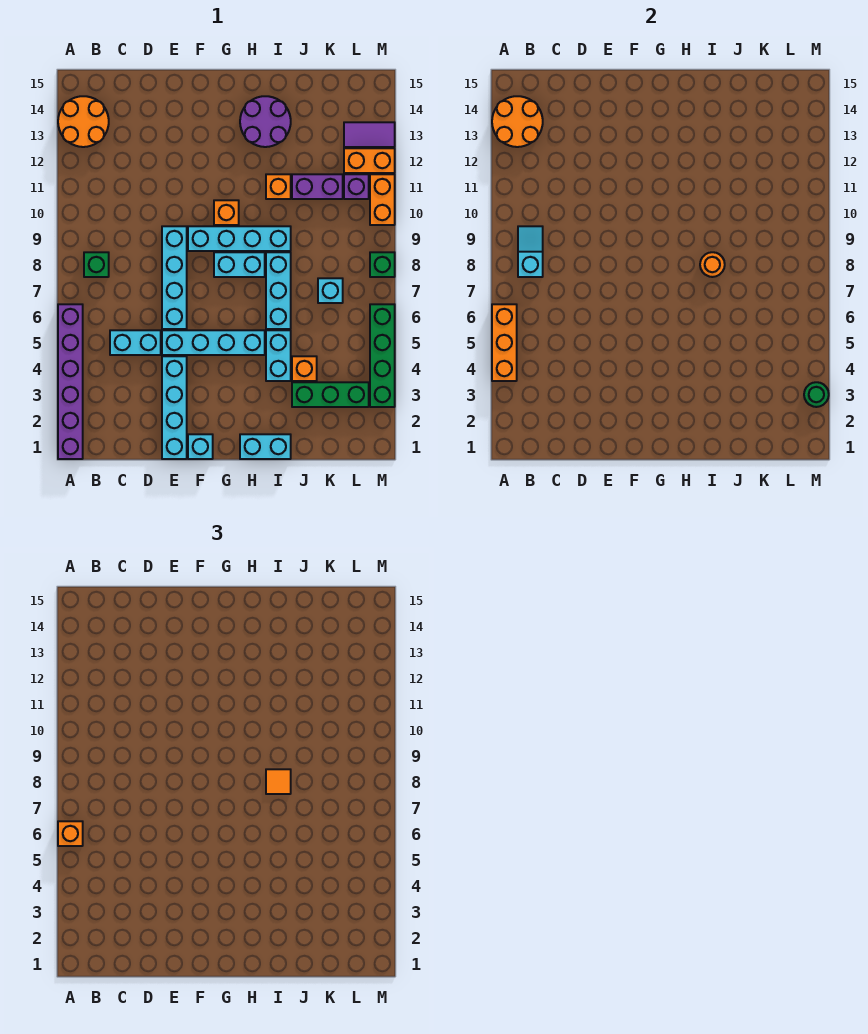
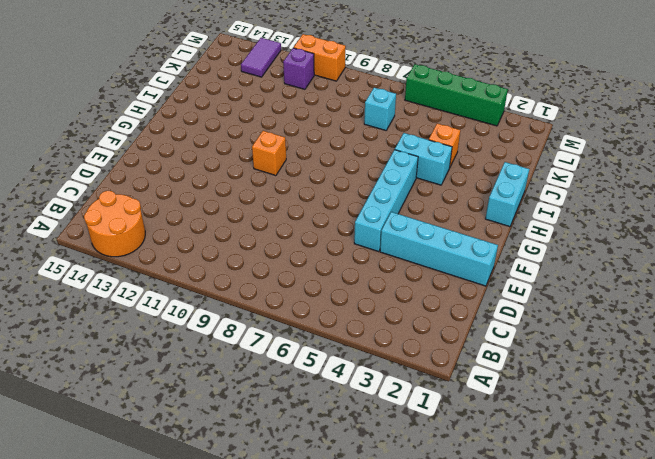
none -> purple brick A1:A6 level 1
none -> green brick B8 level 1
none -> cyan brick C5:D5 level 1
none -> cyan brick E6:E9 level 1

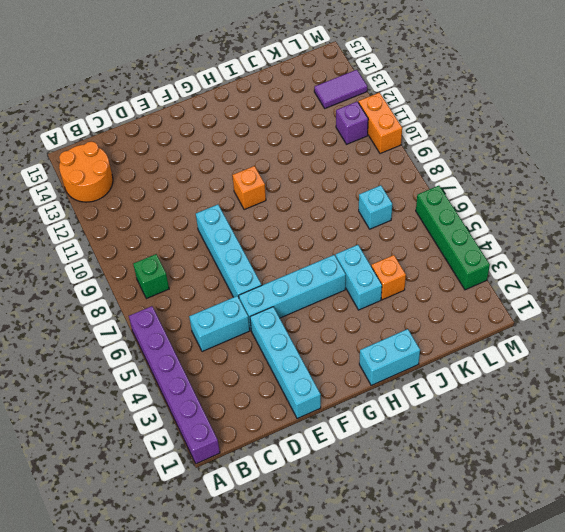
none -> cyan brick F1 level 1
none -> cyan brick F9:I9 level 1
none -> cyan brick G8:H8 level 1
none -> purple round brick H13:I14 level 1

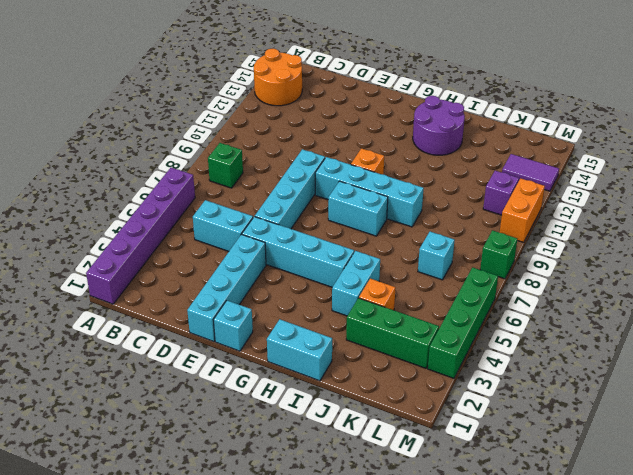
none -> cyan brick I6:I8 level 1
none -> orange brick I11 level 1
none -> purple brick J11:K11 level 1
none -> orange brick L12:M12 level 1

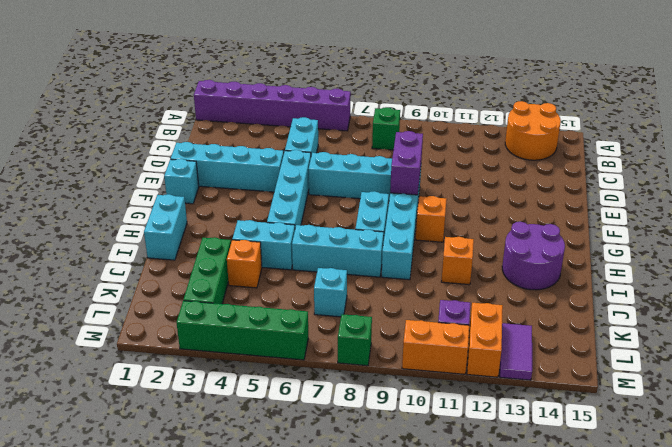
purple brick E9:F9 level 2 -> purple brick J11:K11 level 1
none -> orange brick A4:A6 level 2
none -> orange round brick A13:B14 level 2
none -> cyan slope B8:B9 level 2 top 8
none -> orange round brick I8 level 2

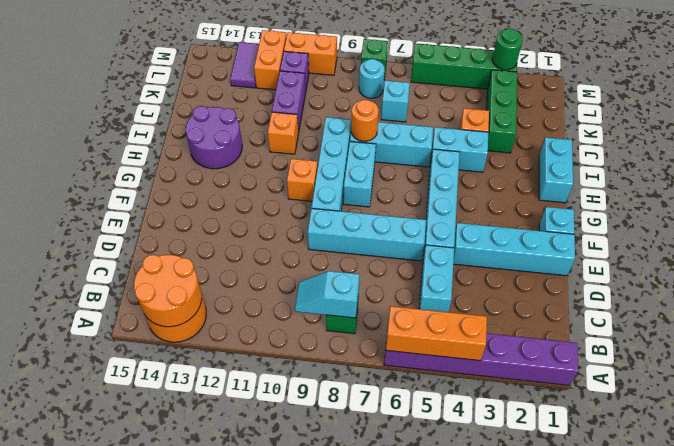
cyan round brick L8 level 1 -> none
none -> orange brick A6 level 3
none -> orange tile I8 level 3

